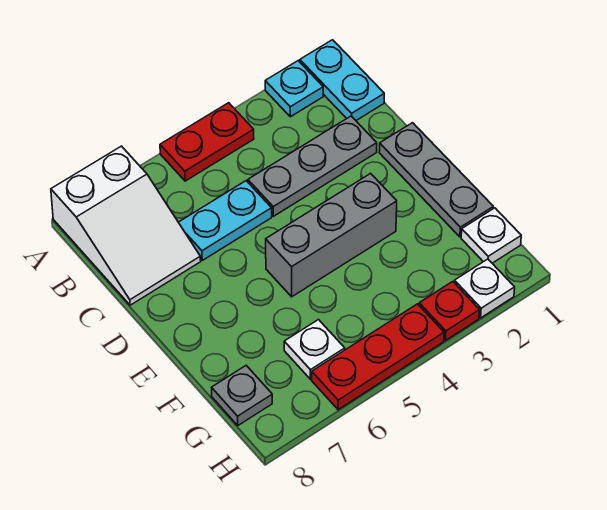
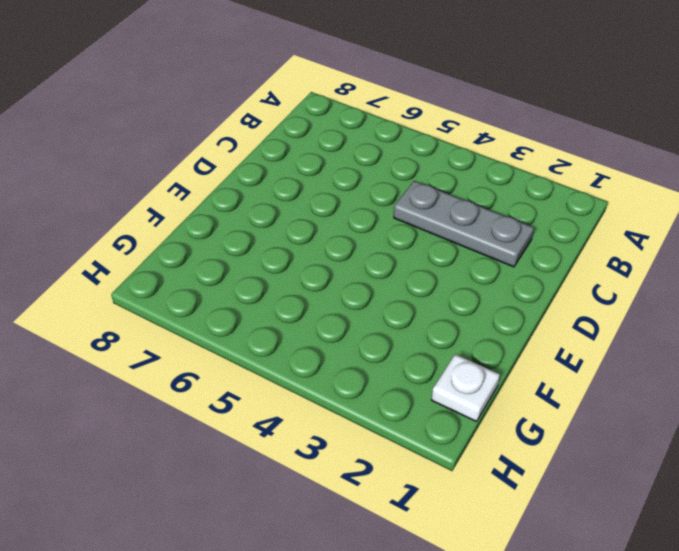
none -> cyan plate A1:B1 level 1
none -> cyan plate A2 level 1
none -> red plate A4:A5 level 1

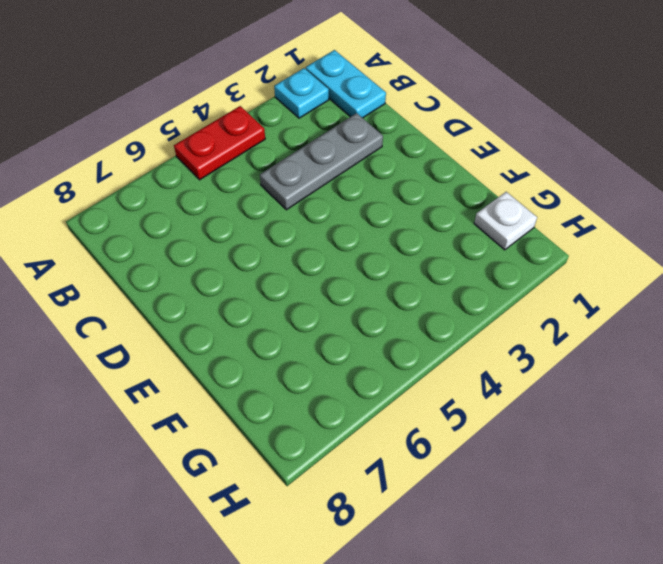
none -> white slope A7:C8 level 1 top A
none -> cyan plate C5:C6 level 1
none -> grey plate D1:F1 level 1

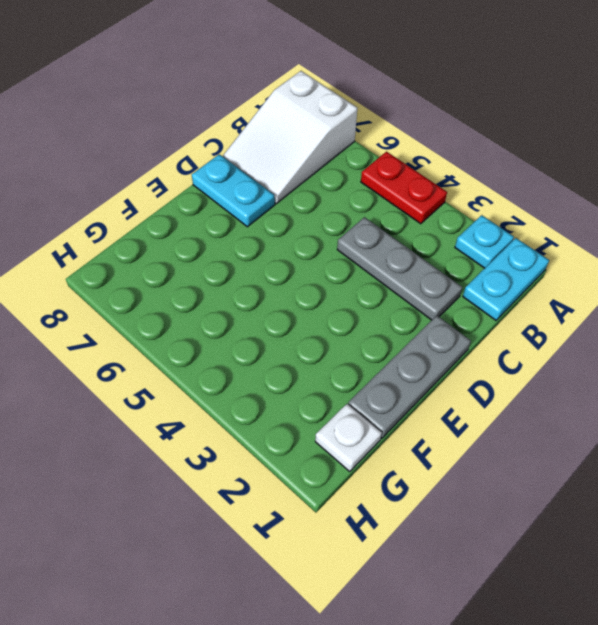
cyan plate D7:D8 level 1 -> cyan plate C5:C6 level 1
none -> grey brick E3:E5 level 1
none -> white plate G6 level 1
none -> grey plate G8 level 1

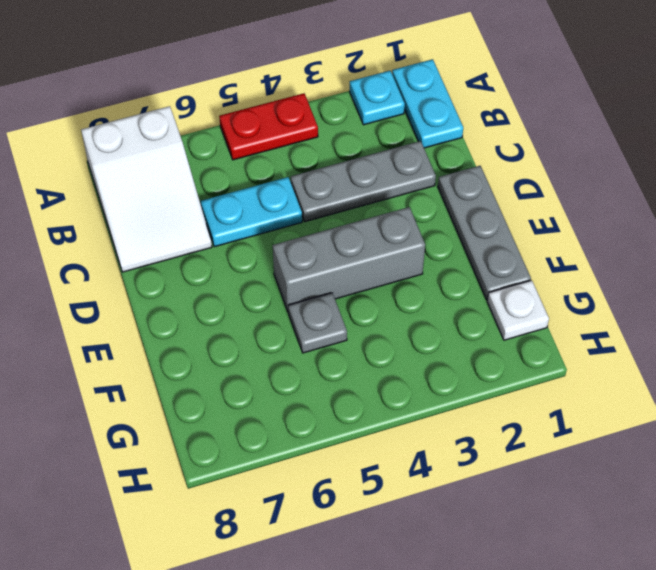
grey plate F5 level 1 -> grey plate G8 level 1
none -> white plate G6 level 1
none -> white plate H2 level 1
none -> red plate H3 level 1

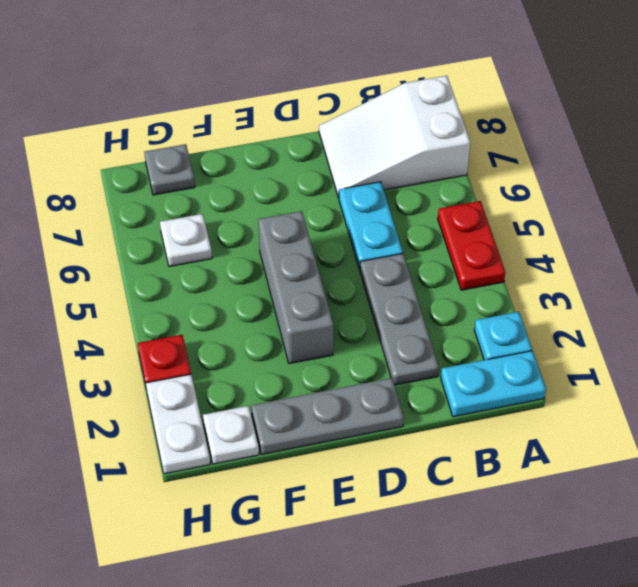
white plate H1:H2 level 1 -> white plate H2 level 1
none -> red plate H4:H6 level 1

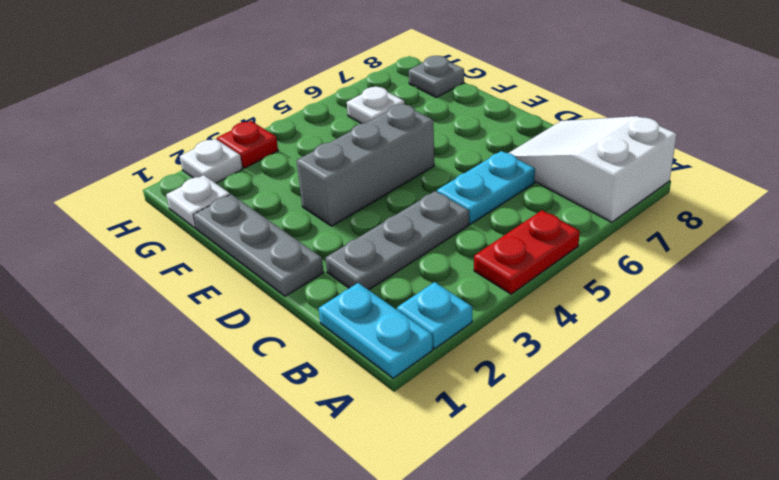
none -> red plate H4:H6 level 1

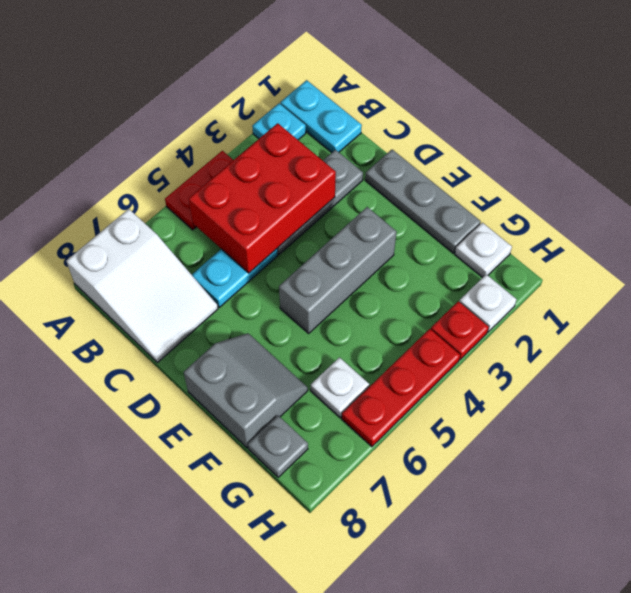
red brick B3:C5 level 2 -> none
grey slope E7:F8 level 1 top 8 -> none

